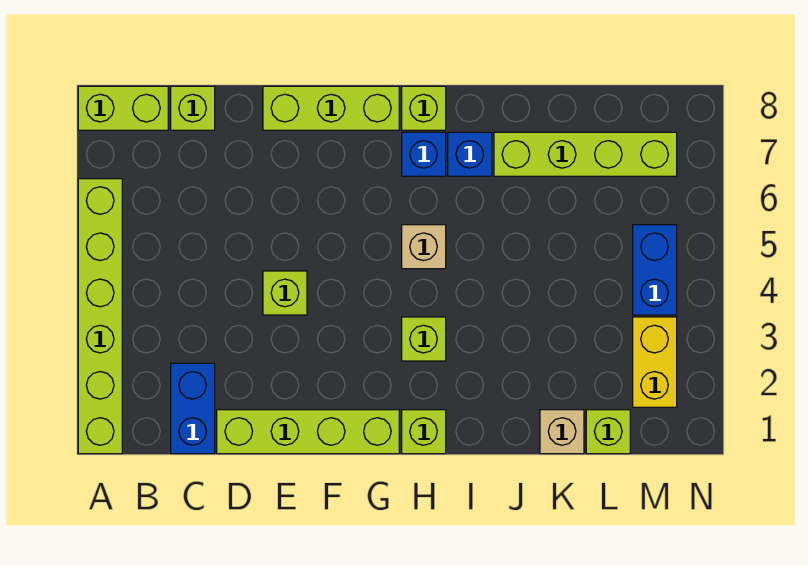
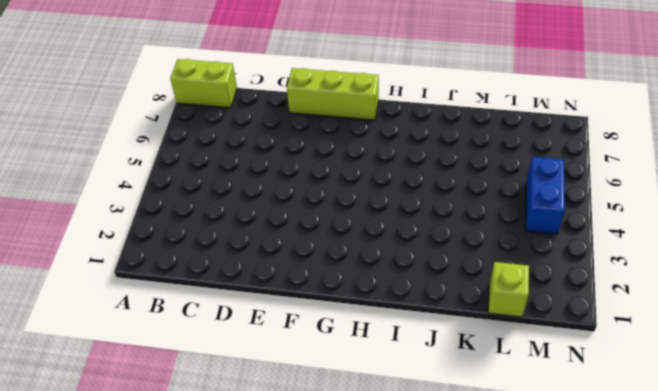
none -> lime brick A1:A6 level 1
none -> blue brick C1:C2 level 1
none -> lime brick C8 level 1

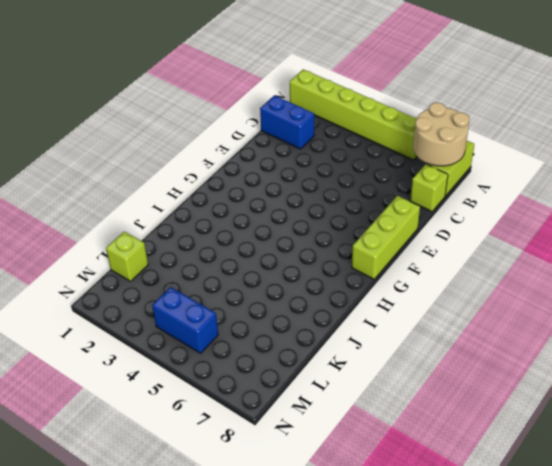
tan round brick A7:B8 level 2 -> none
none -> lime brick D1:G1 level 1
none -> lime brick E4 level 1
none -> lime brick H1 level 1

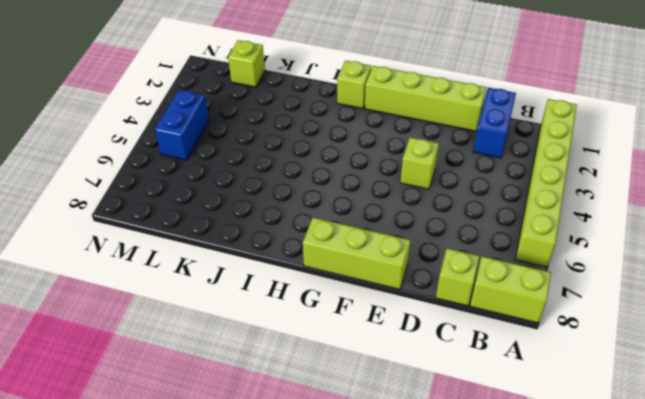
none -> lime brick H3 level 1
none -> tan brick H5 level 1
none -> blue brick H7 level 1

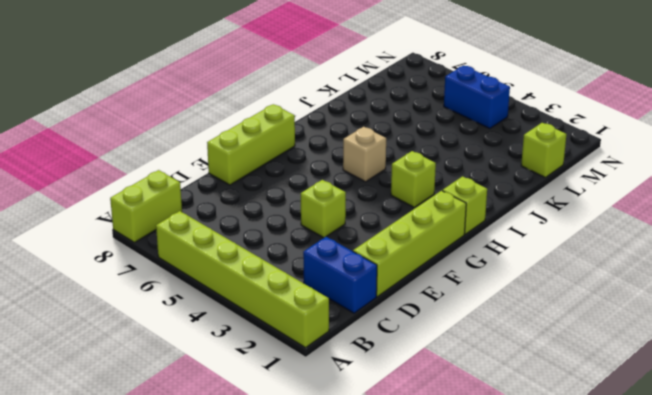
none -> lime brick C8 level 1
none -> blue brick H7 level 1
none -> lime brick H8 level 1

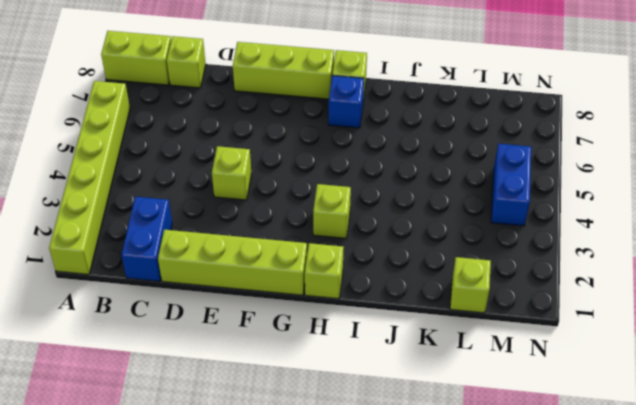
none -> tan brick H5 level 1
none -> blue brick I7 level 1
none -> lime brick J7:M7 level 1

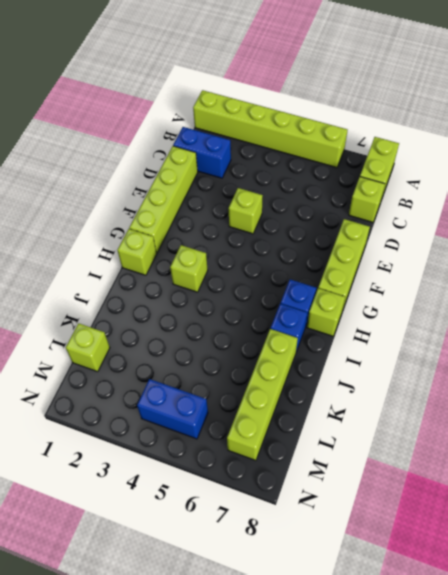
none -> tan brick H5 level 1
none -> tan brick K1 level 1
none -> yellow brick M2:M3 level 1

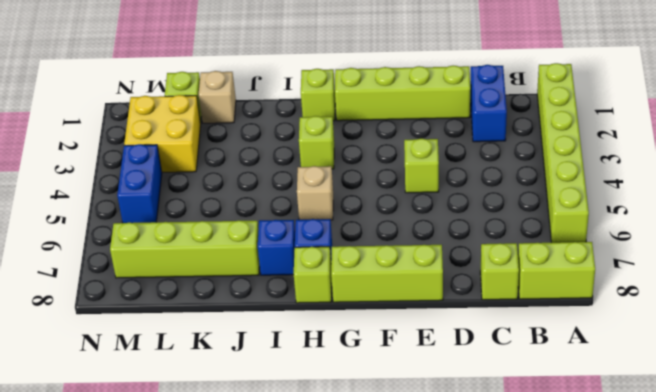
yellow brick L2:M3 level 1 -> yellow brick M2:M3 level 1

